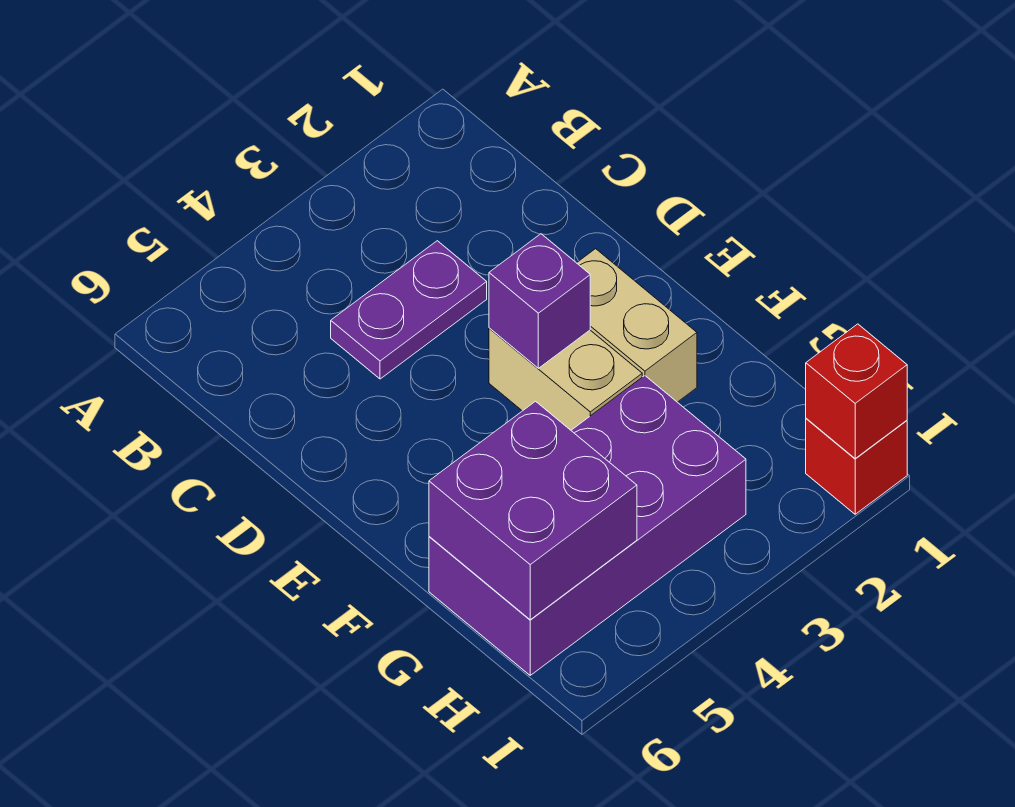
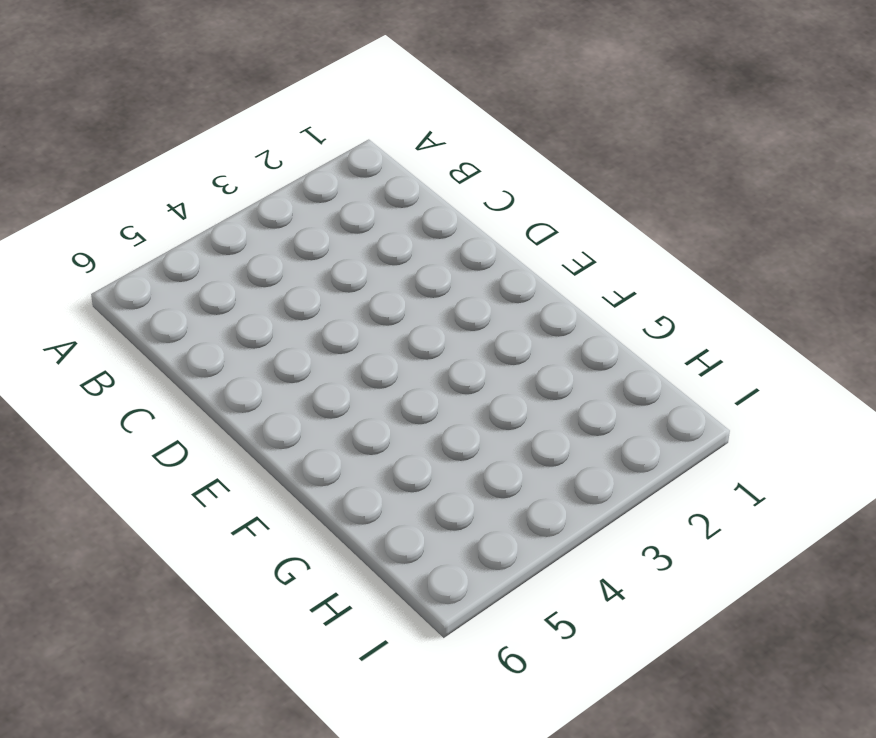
none -> purple plate C3:C4 level 1
none -> tan brick E2:F2 level 1

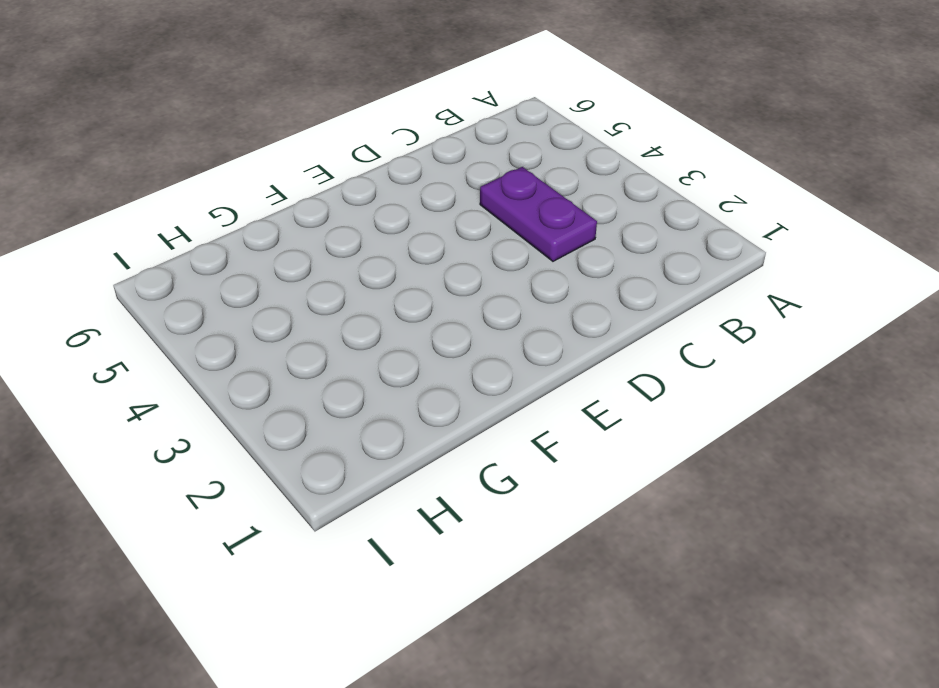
none -> tan brick E2:F2 level 1
none -> tan brick E3:F3 level 1

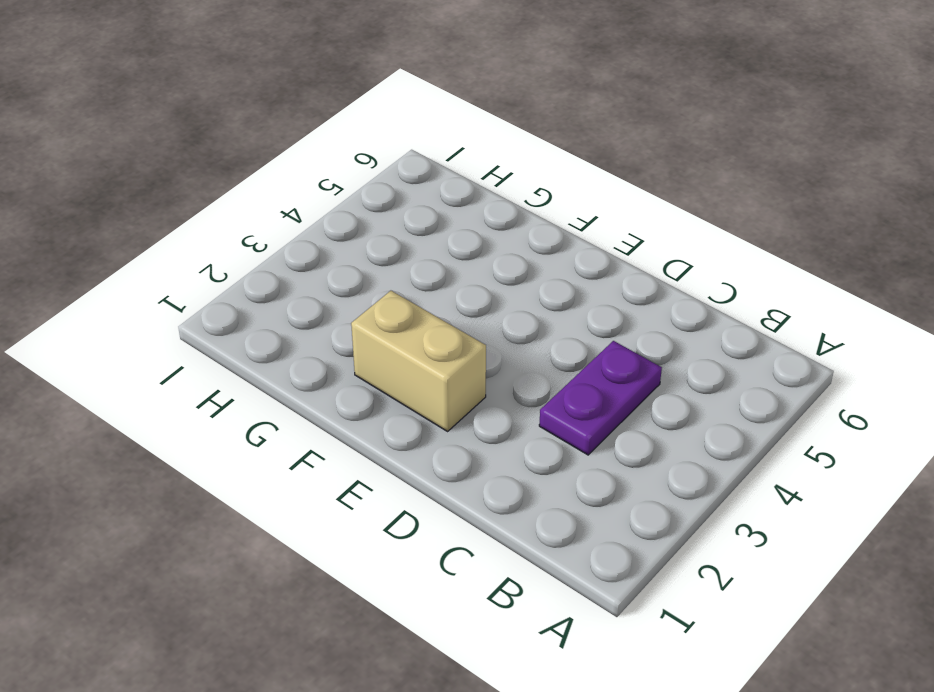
none -> tan brick E3:F3 level 1
none -> purple brick G3:H6 level 1

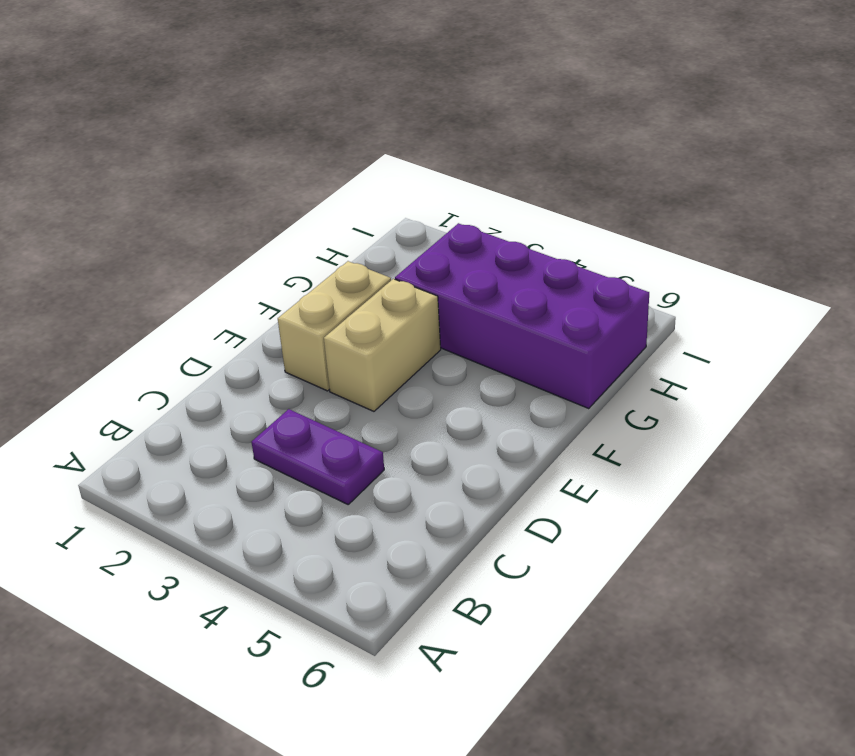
none -> red brick I1 level 1
none -> purple brick E3 level 2

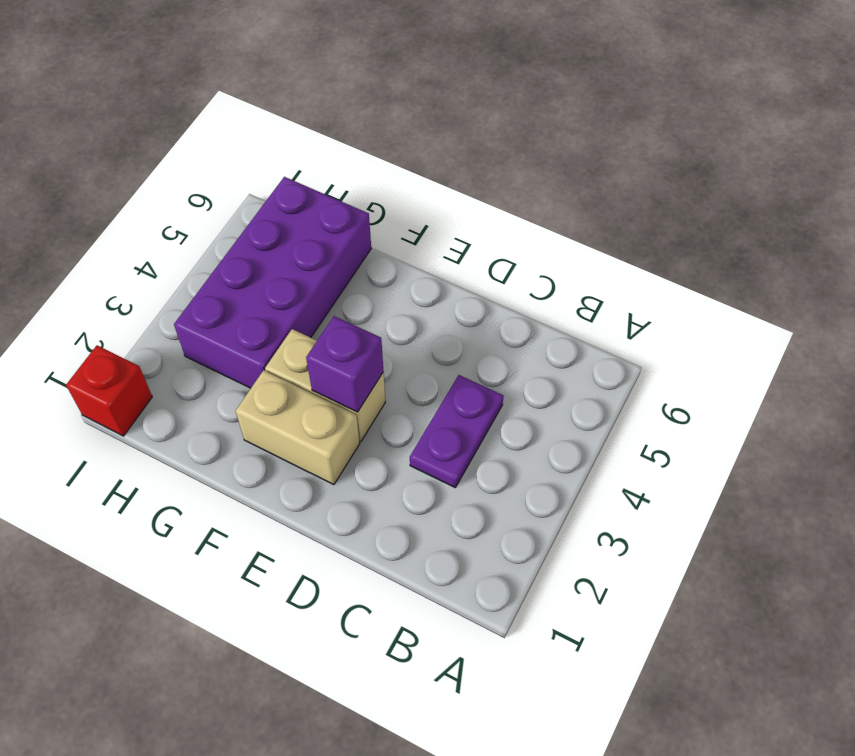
none -> purple brick G5:H6 level 2
none -> red brick I1 level 2

